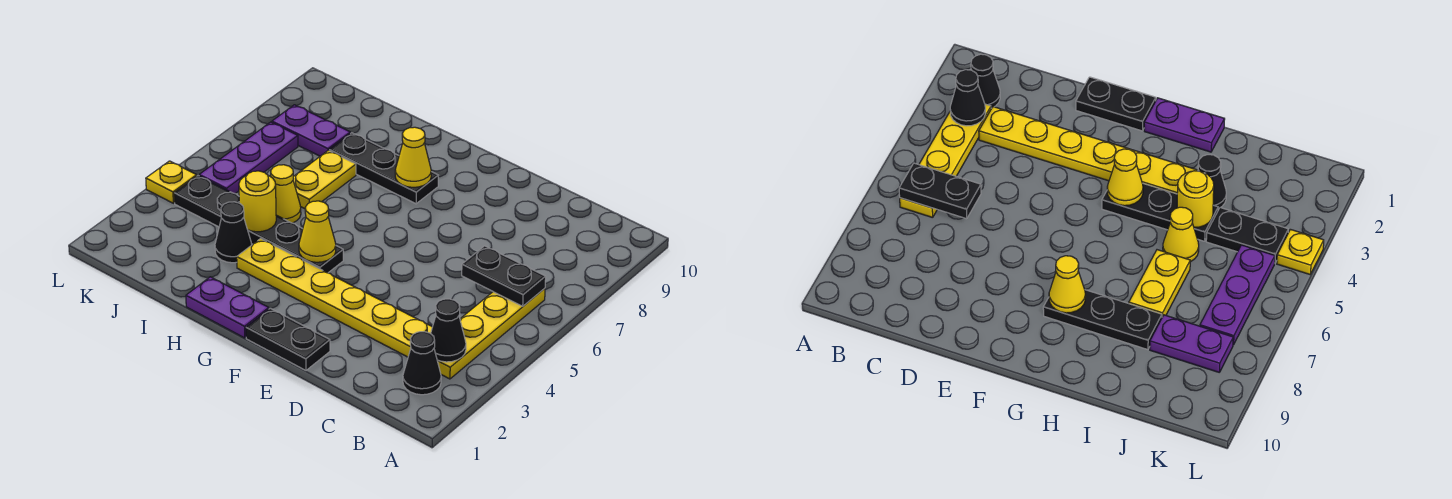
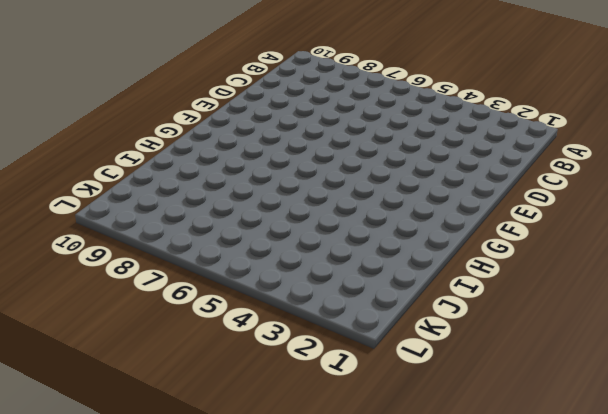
none -> black cone B2 level 1
none -> yellow plate B3:B6 level 1
none -> yellow plate C3:H3 level 1

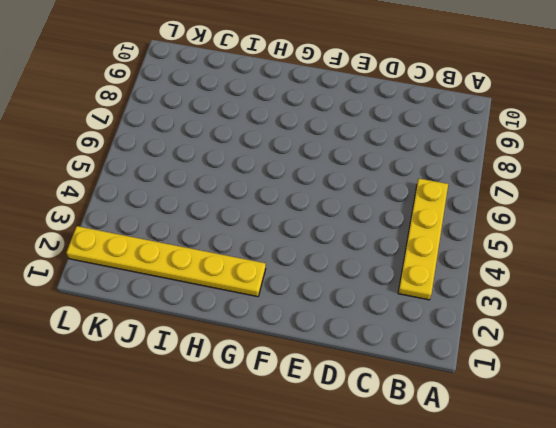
yellow plate G2:L2 level 1 -> yellow plate C3:H3 level 1
none -> black cone B2 level 1
none -> black plate E1:F1 level 1
none -> purple plate G1:H1 level 1

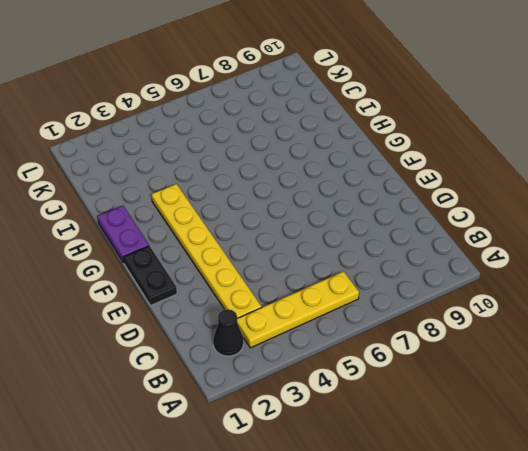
none -> black plate G4:I4 level 1
none -> black plate G8:I8 level 1
none -> black cone I3 level 1

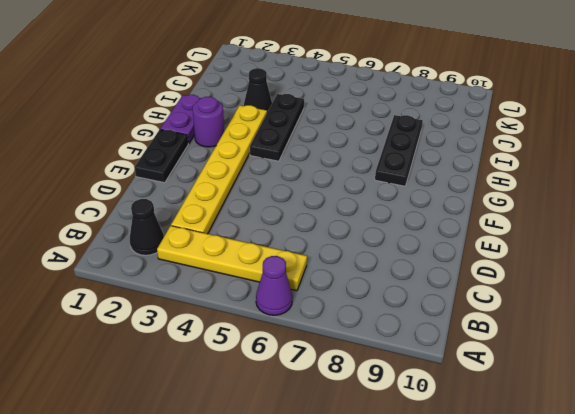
purple cone A6 level 1 -> none
purple round brick G2 level 1 -> none
none -> yellow cone I5 level 1
none -> yellow plate I6:I7 level 1
none -> black plate J4:K4 level 1

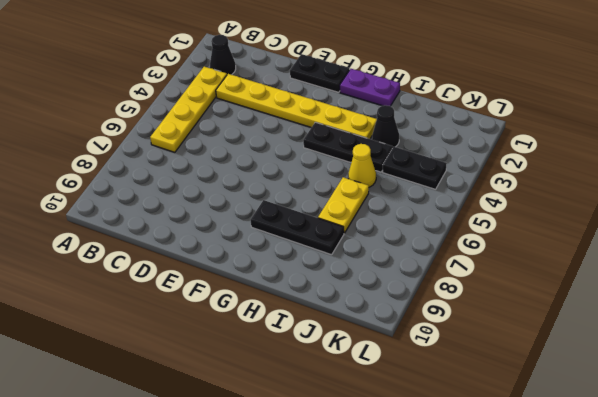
none -> purple plate J8:K8 level 1
none -> purple plate K5:K7 level 1
none -> yellow plate L4 level 1

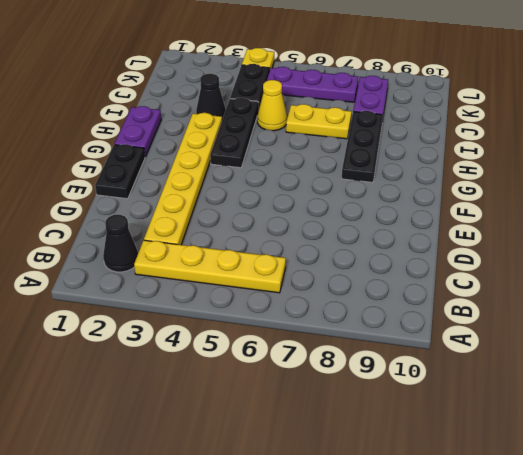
none -> black cone B3 level 2
none -> black plate B6:C6 level 2
none -> yellow cone G4 level 2

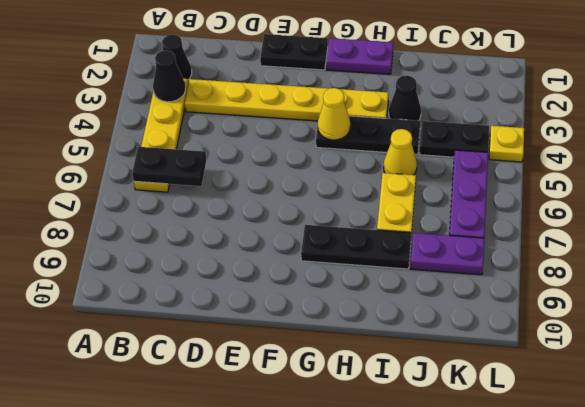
none -> yellow cone G8 level 2
none -> yellow round brick I4 level 2

